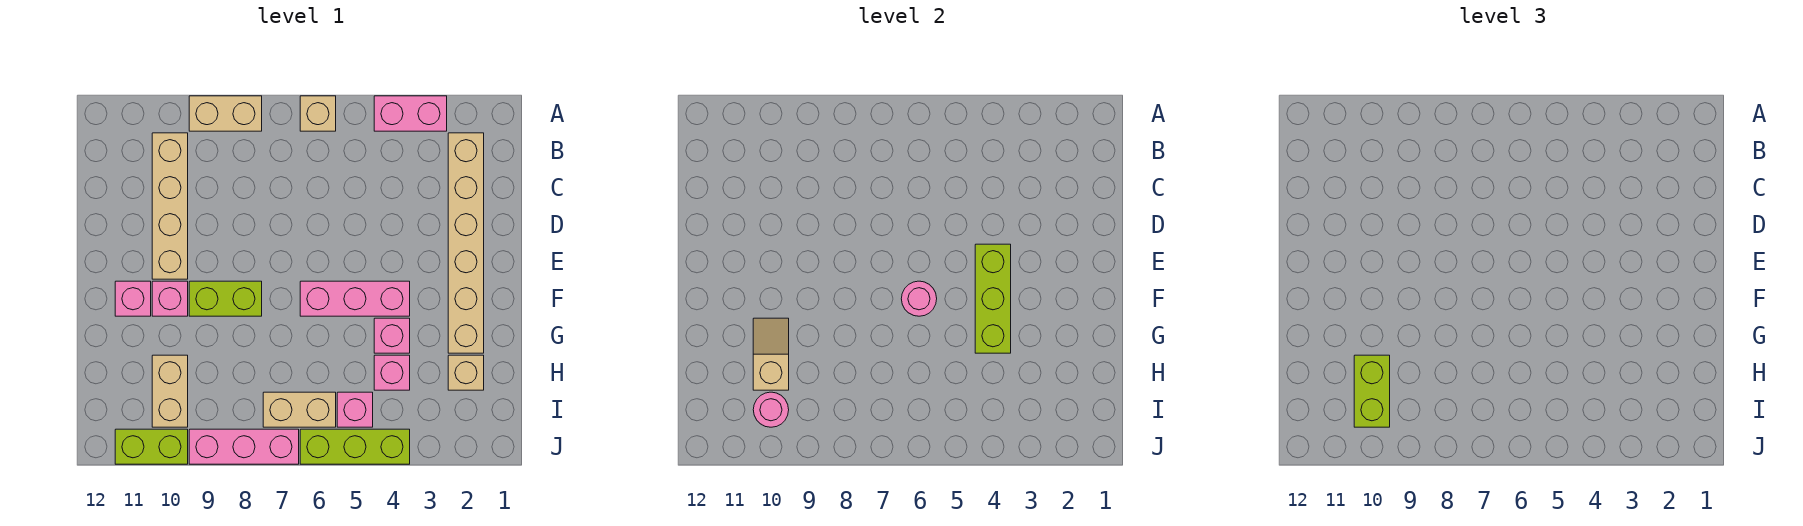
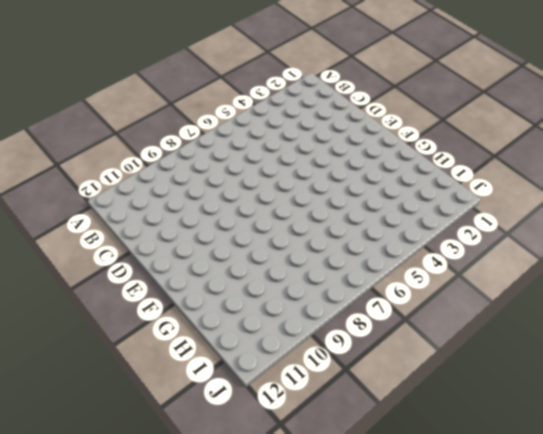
none -> pink brick A3:A4 level 1
none -> tan brick A6 level 1
none -> tan brick A8:A9 level 1

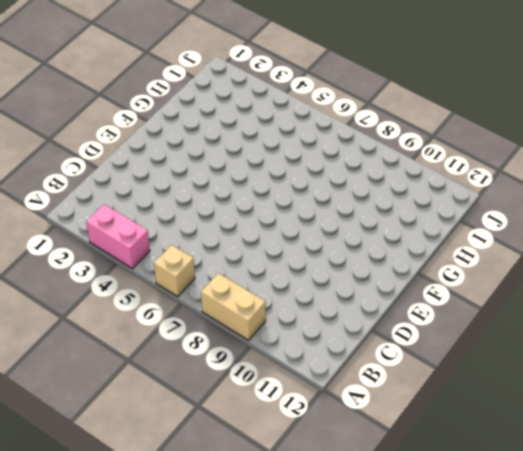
none -> tan brick B2:G2 level 1
none -> tan brick B10:E10 level 1
none -> pink brick F4:F6 level 1

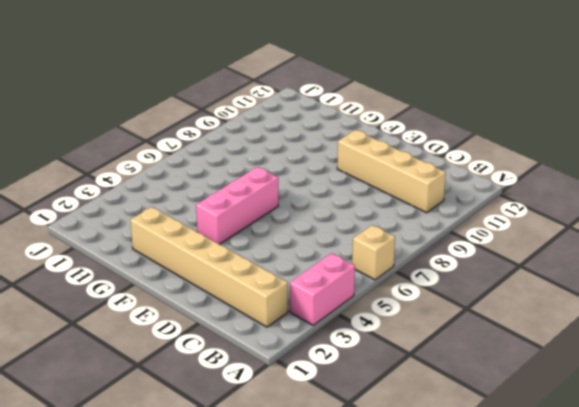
none -> tan brick A8:A9 level 1
none -> lime brick F8:F9 level 1
none -> pink brick F10 level 1

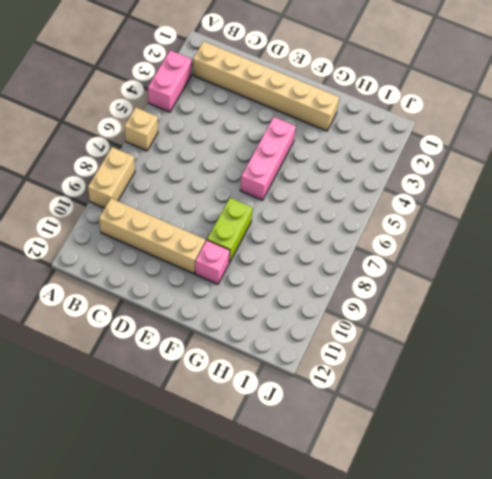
none -> pink brick F11 level 1
none -> pink brick G4 level 1
none -> tan brick H2 level 1

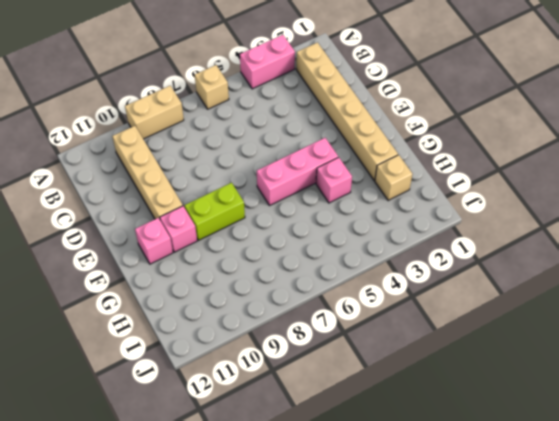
none -> pink brick H4 level 1
none -> tan brick H10:I10 level 1
none -> pink brick I5 level 1

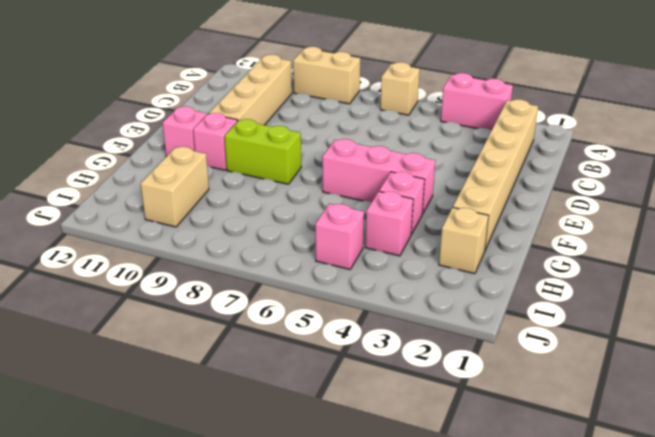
none -> tan brick I6:I7 level 1
none -> lime brick J4:J6 level 1
none -> pink brick J7:J9 level 1

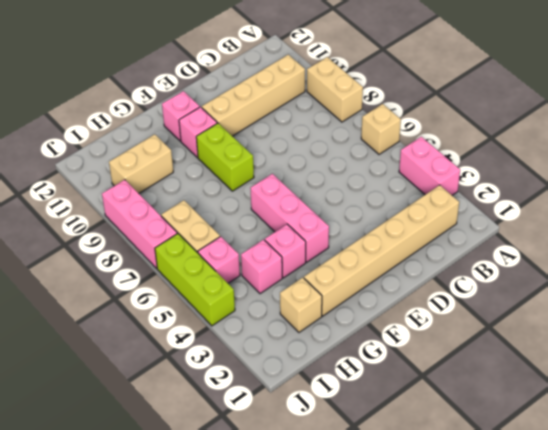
none -> lime brick J10:J11 level 1
none -> lime brick E4:G4 level 2
none -> pink round brick F6 level 2

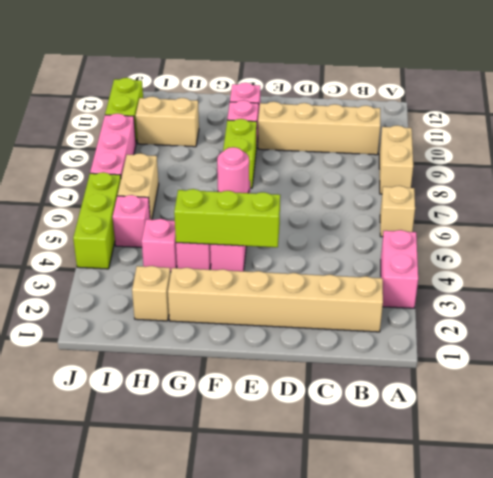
none -> tan slope G10:H10 level 2 top H
none -> pink round brick I10 level 2
none -> lime brick H10:I10 level 3

